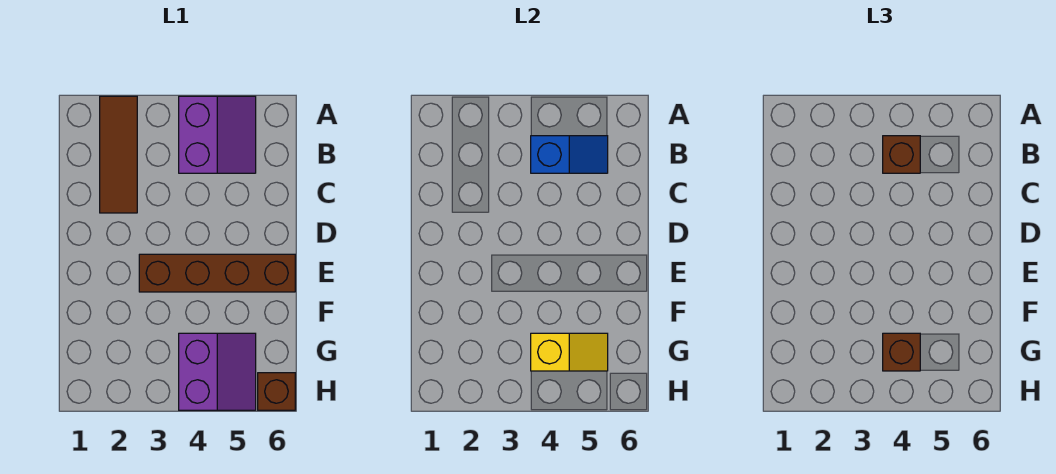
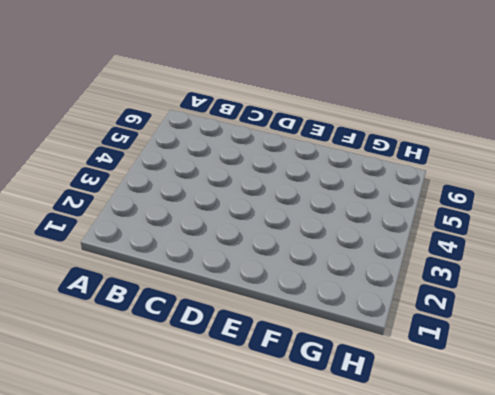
none -> brown tile A2:C2 level 1
none -> purple slope A4:B5 level 1 top 4

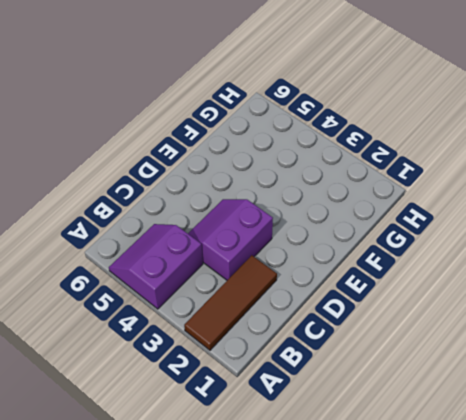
purple slope C3:D4 level 1 top 3 -> purple slope G4:H5 level 1 top 4
none -> brown brick E3:E6 level 1
none -> brown brick H6 level 1

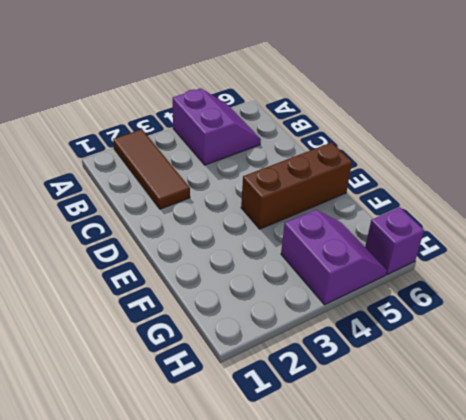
brown brick E4:E6 level 1 -> brown brick E3:E6 level 1
purple brick H6 level 1 -> brown brick H6 level 1
none -> blue slope B4:B5 level 2 top 4
none -> yellow slope G4:G5 level 2 top 4

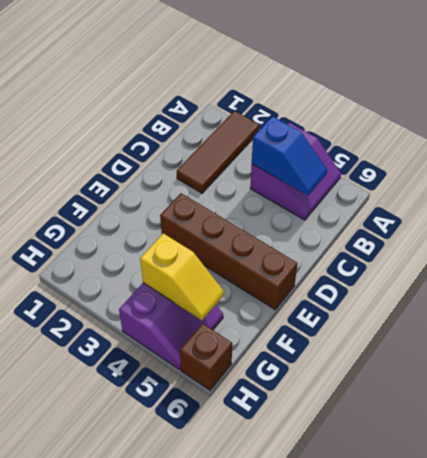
none -> brown brick B4 level 3
none -> brown brick G4 level 3

